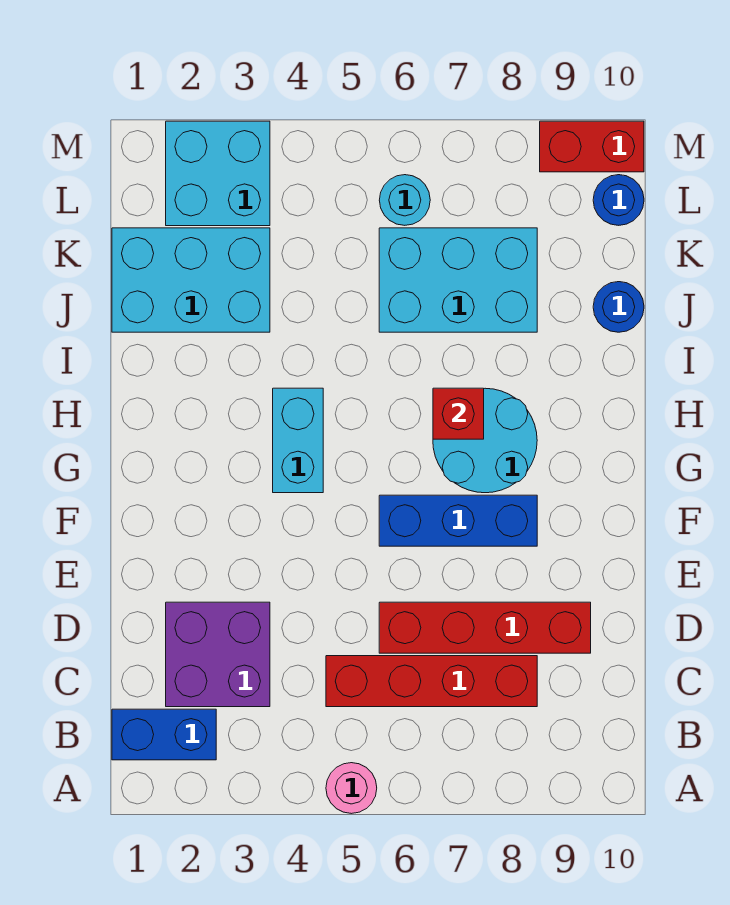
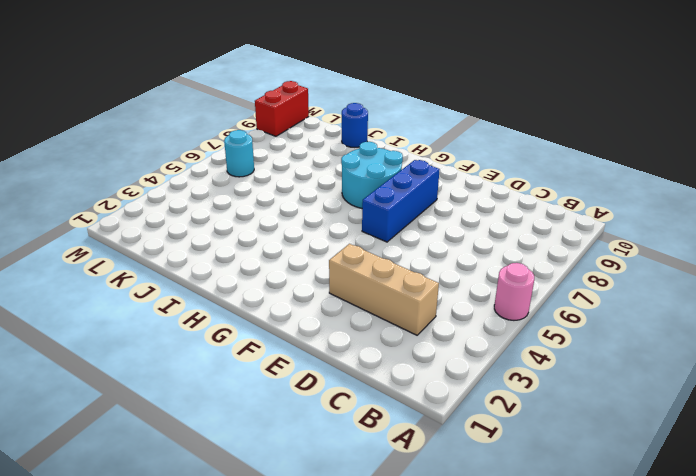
tan brick C3:E3 level 1 -> purple brick C2:D3 level 1
none -> blue brick B1:B2 level 1
none -> red brick C5:C8 level 1
none -> red brick D6:D9 level 1

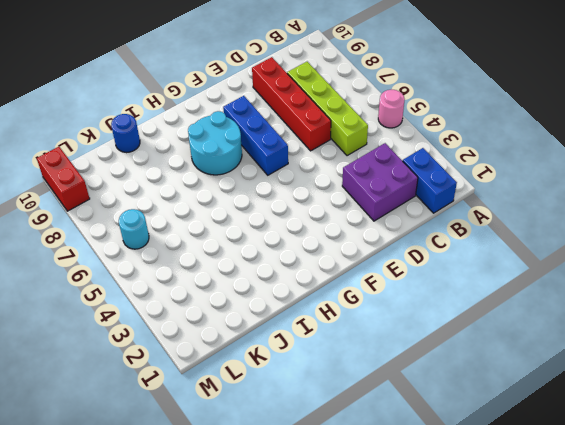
lime brick C5:C8 level 1 -> red brick C5:C8 level 1
none -> cyan brick G4:H4 level 1
none -> cyan brick J1:K3 level 1
none -> cyan brick J6:K8 level 1

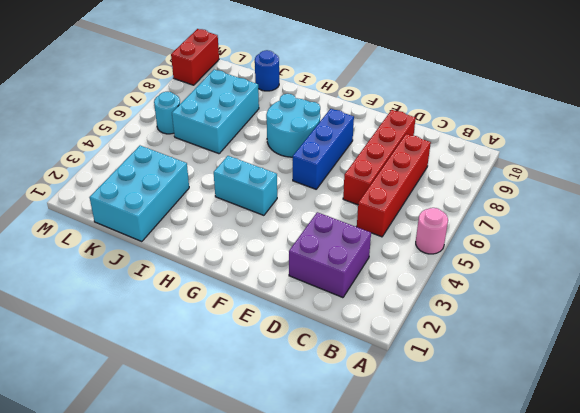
none -> blue brick B1:B2 level 1
none -> cyan brick L2:M3 level 1
none -> blue round brick L10 level 1

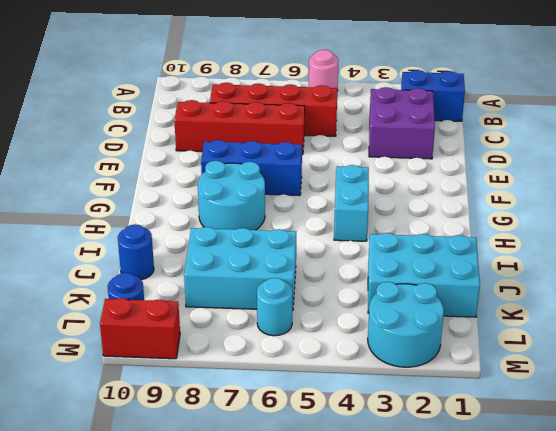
cyan round brick L2:M3 level 1 -> cyan brick L2:M3 level 1
none -> red brick H7 level 2

